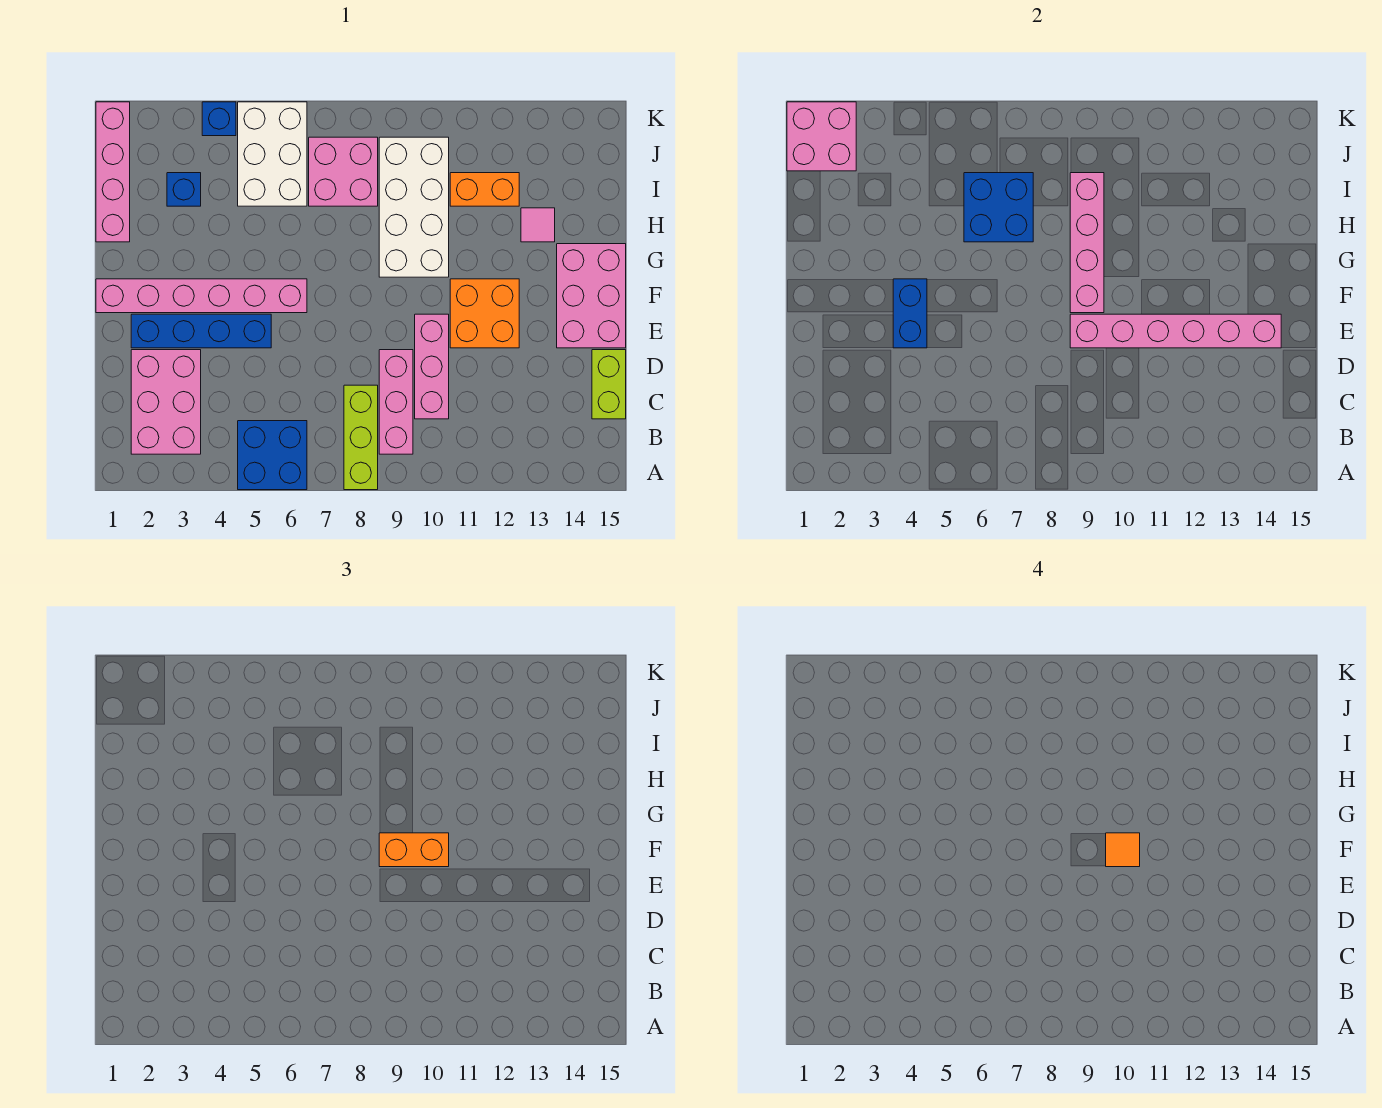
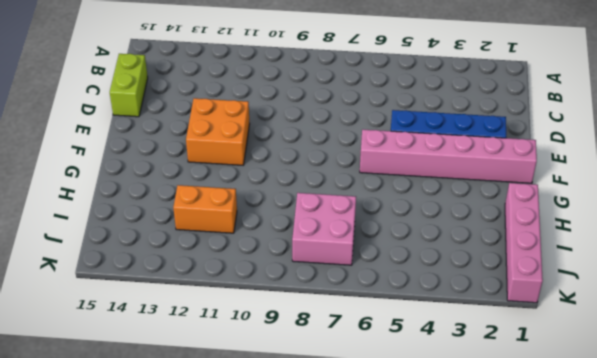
none -> blue brick A5:B6 level 1
none -> lime brick A8:C8 level 1
none -> pink brick B2:D3 level 1

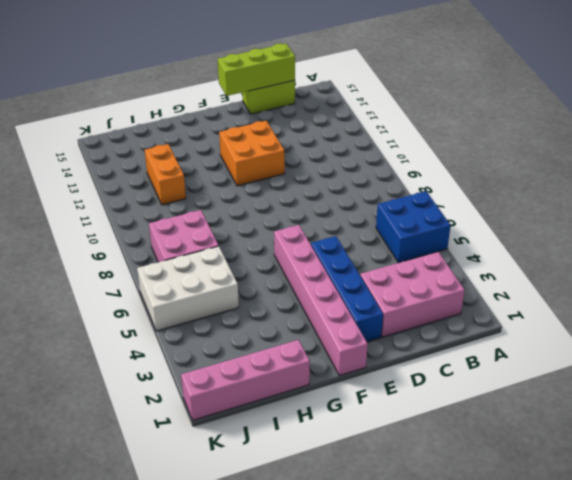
lime brick C15:E15 level 2 -> lime brick A8:C8 level 1
none -> pink brick B9:D9 level 1
none -> pink brick C10:E10 level 1
none -> pink brick E14:G15 level 1

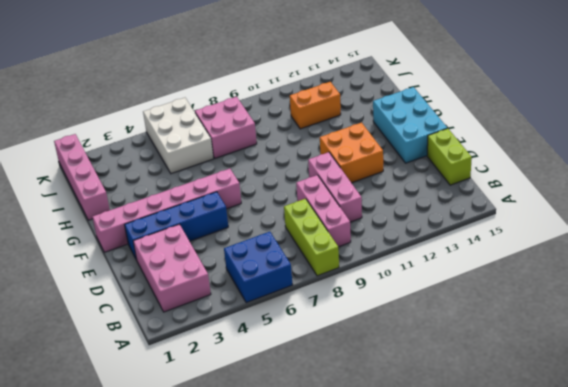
cyan brick E14:G15 level 1 -> pink brick E14:G15 level 1
none -> white brick G9:J10 level 1
none -> pink tile H13 level 1
none -> blue brick I3 level 1

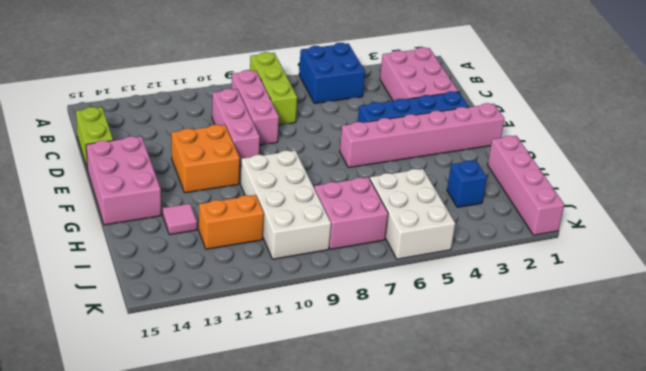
none -> blue brick K4 level 1
none -> blue brick E4:F4 level 2
none -> pink brick E9:E14 level 2

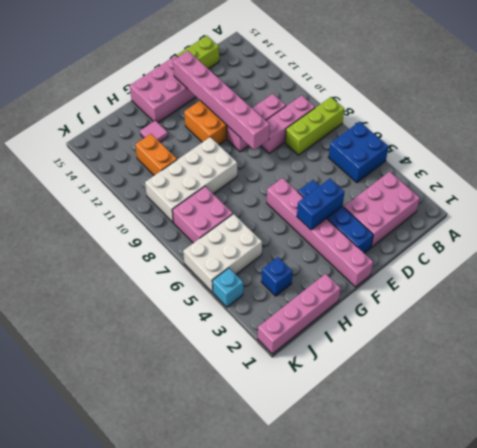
cyan brick K4 level 1 -> blue brick K4 level 1
none -> pink brick F9:I9 level 2
none -> blue brick H6:I7 level 2
none -> pink brick J1:K2 level 2

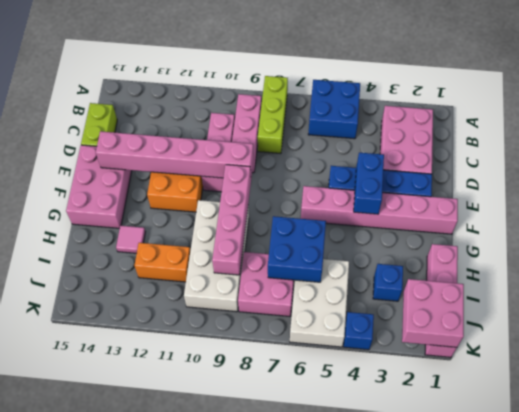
none -> orange brick F9:F10 level 3
none -> orange tile F10 level 4

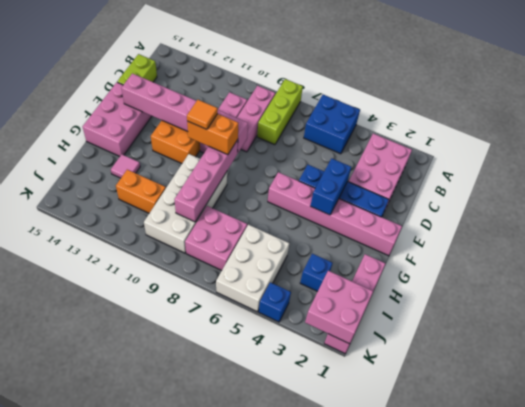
none -> blue brick H6:I7 level 2

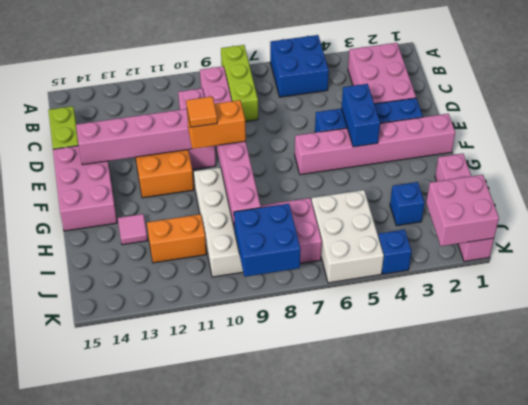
blue brick J8:K9 level 2 -> blue brick H6:I7 level 2

